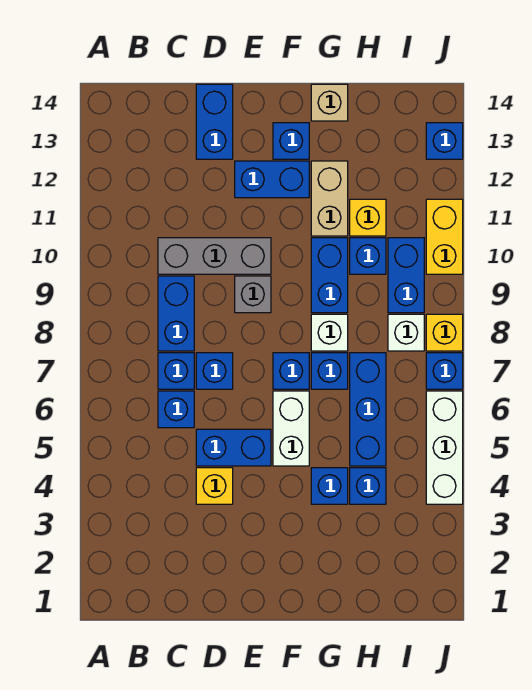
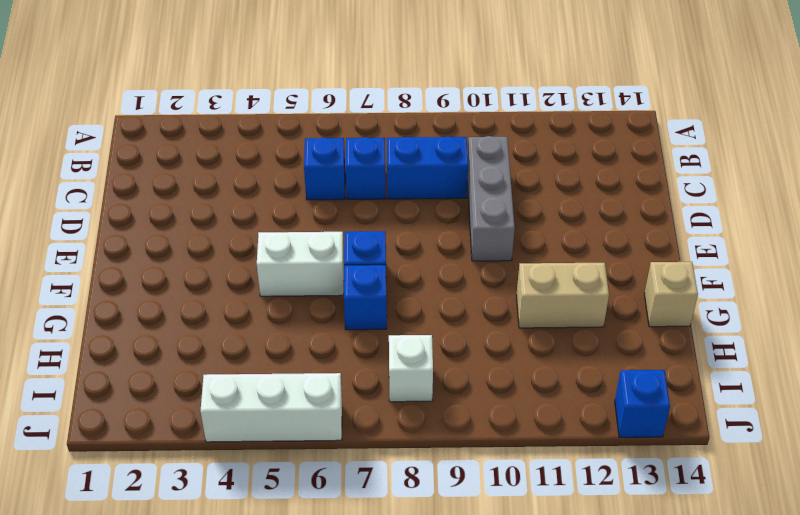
none -> yellow brick D4 level 1
none -> blue brick D5:E5 level 1
none -> blue brick D7 level 1
none -> blue brick D13:D14 level 1

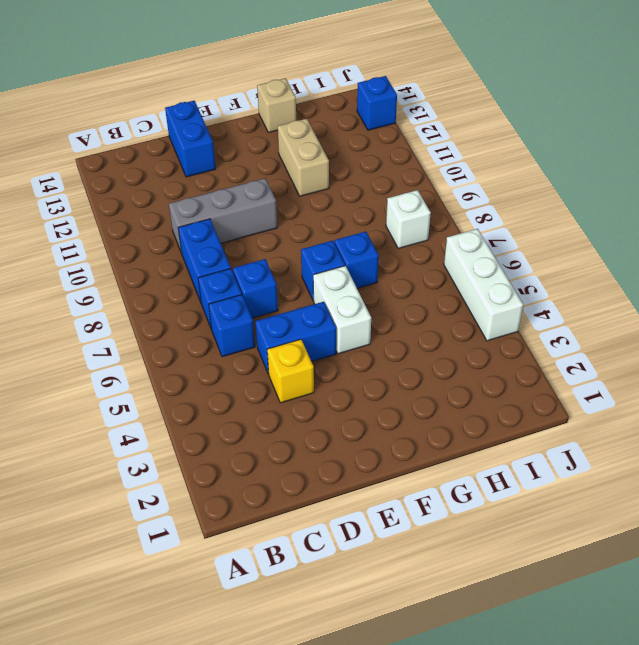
none -> grey brick E9 level 1
none -> blue brick E12:F12 level 1
none -> blue brick F13 level 1
none -> blue brick G4 level 1

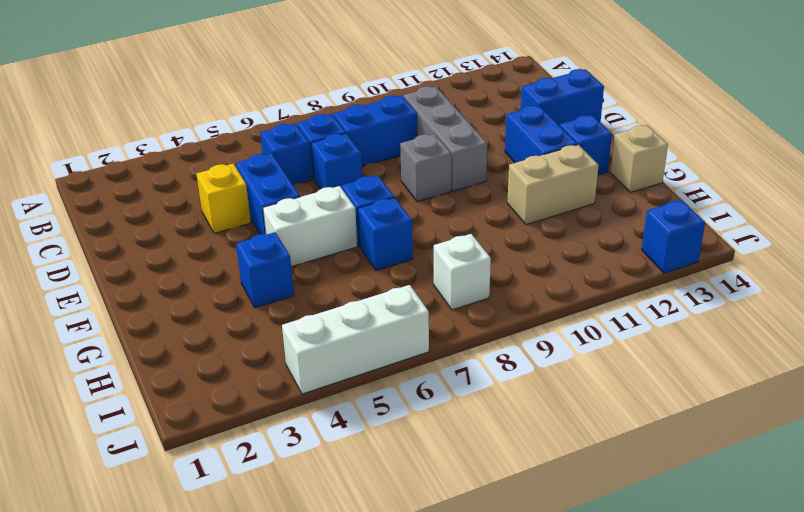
none -> white brick G8 level 1
none -> blue brick G9:G10 level 1
none -> blue brick H4 level 1
none -> blue brick H5:H7 level 1

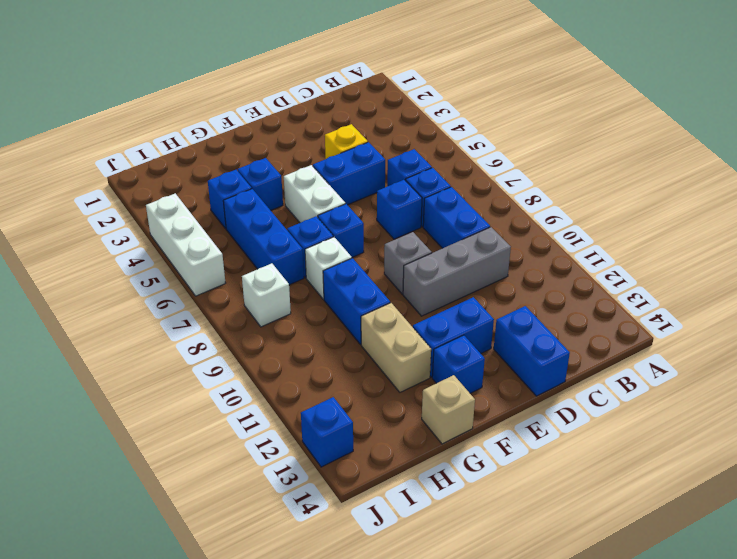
none -> blue brick H10 level 1
none -> yellow brick H11 level 1
none -> blue brick I9:I10 level 1
none -> blue brick J7 level 1

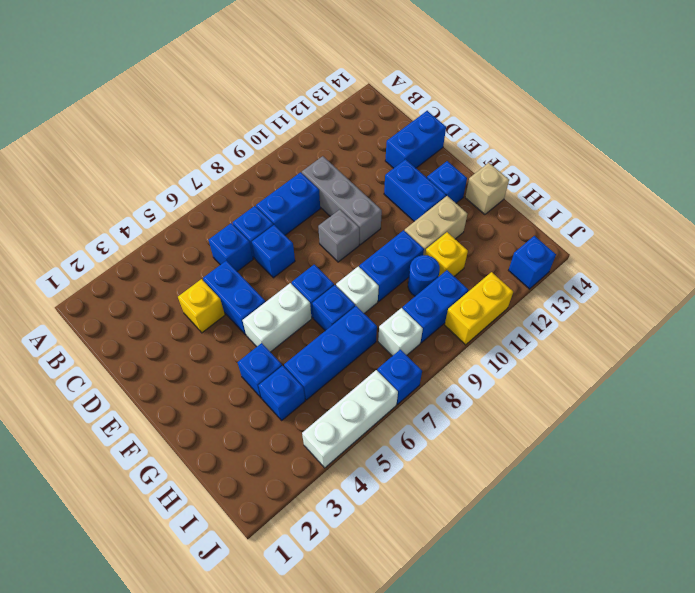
blue round brick H10 level 1 -> blue brick H10 level 1
none -> yellow brick J8 level 1

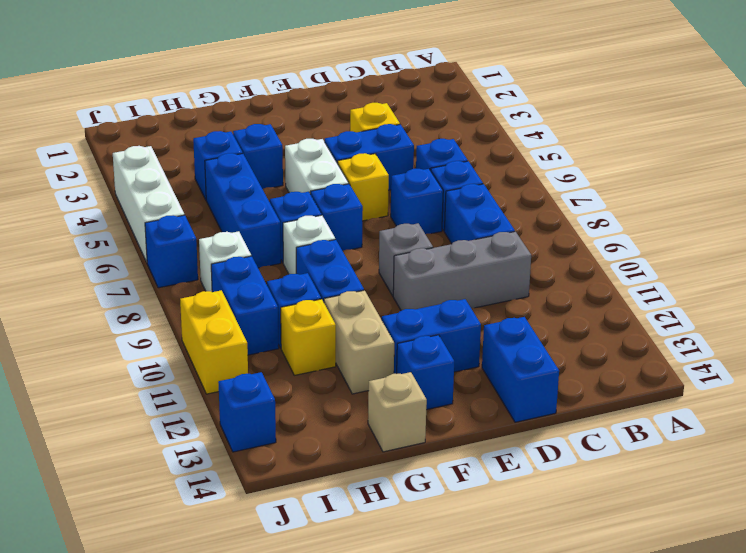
yellow brick E6 level 1 -> yellow brick J8 level 1

